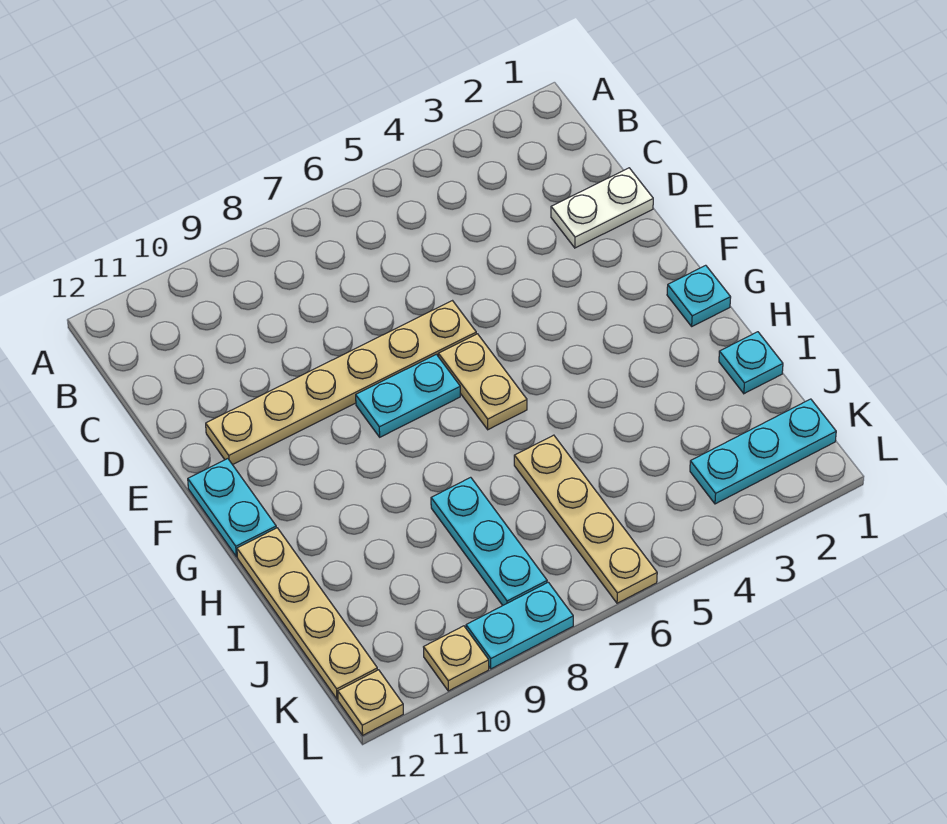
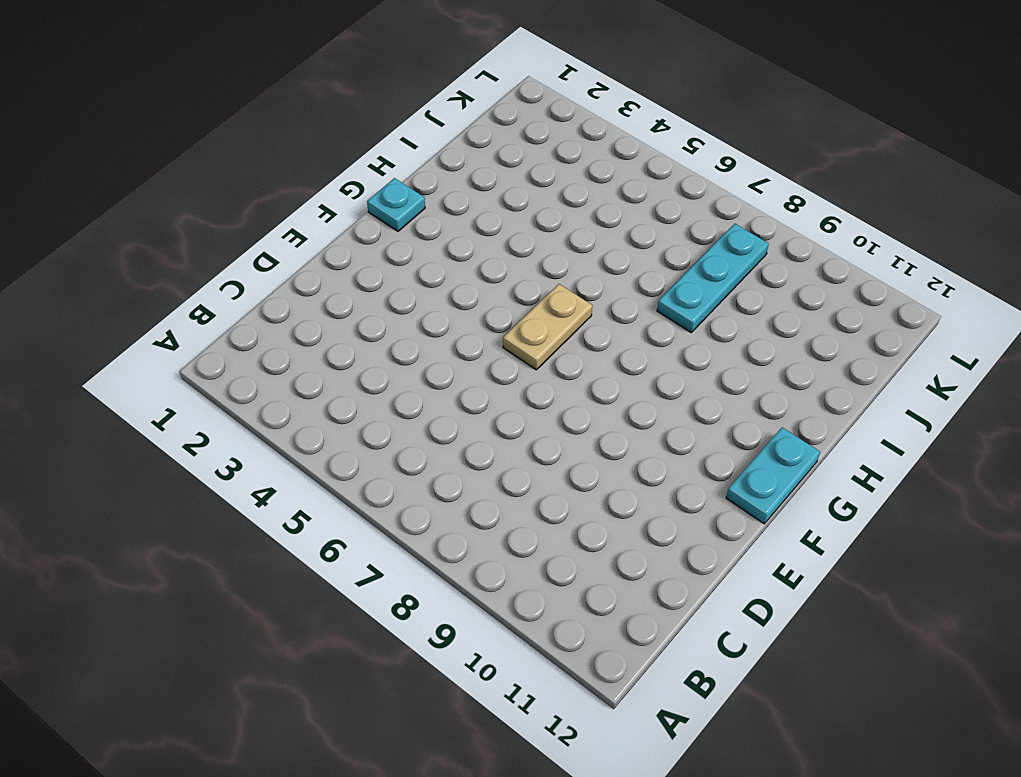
none -> white plate D1:D2 level 1
none -> tan plate E6:E11 level 1
none -> cyan plate F7:F8 level 1

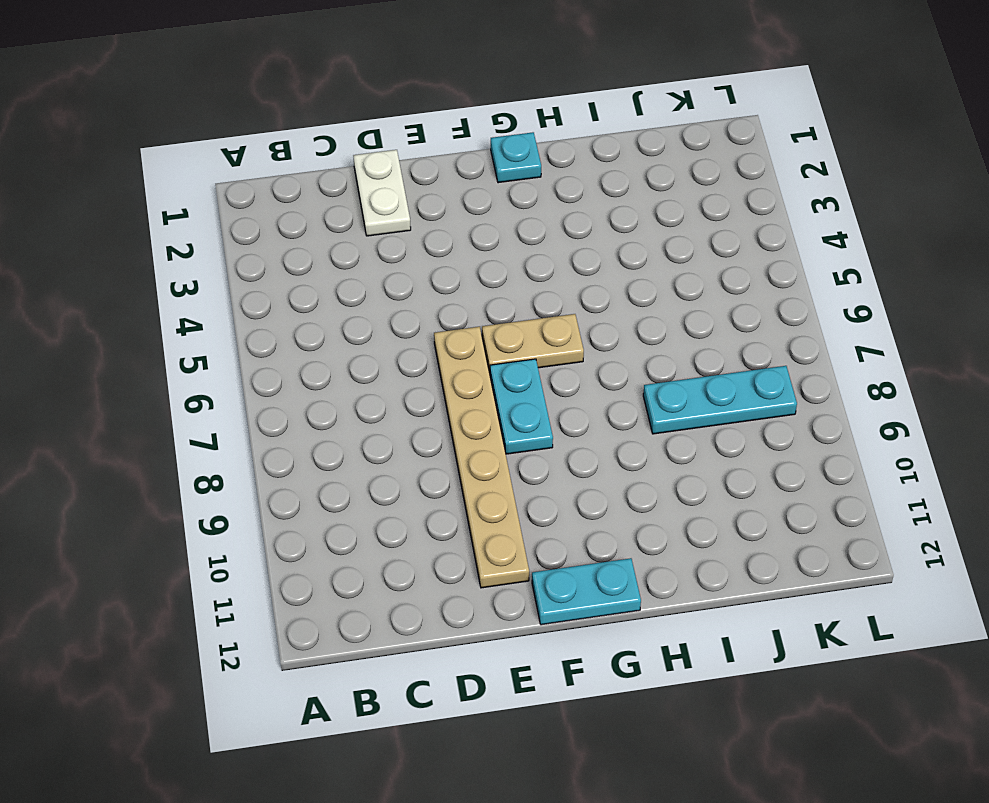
none -> tan plate H12:K12 level 1
none -> cyan plate I1 level 1
none -> tan plate I6:L6 level 1

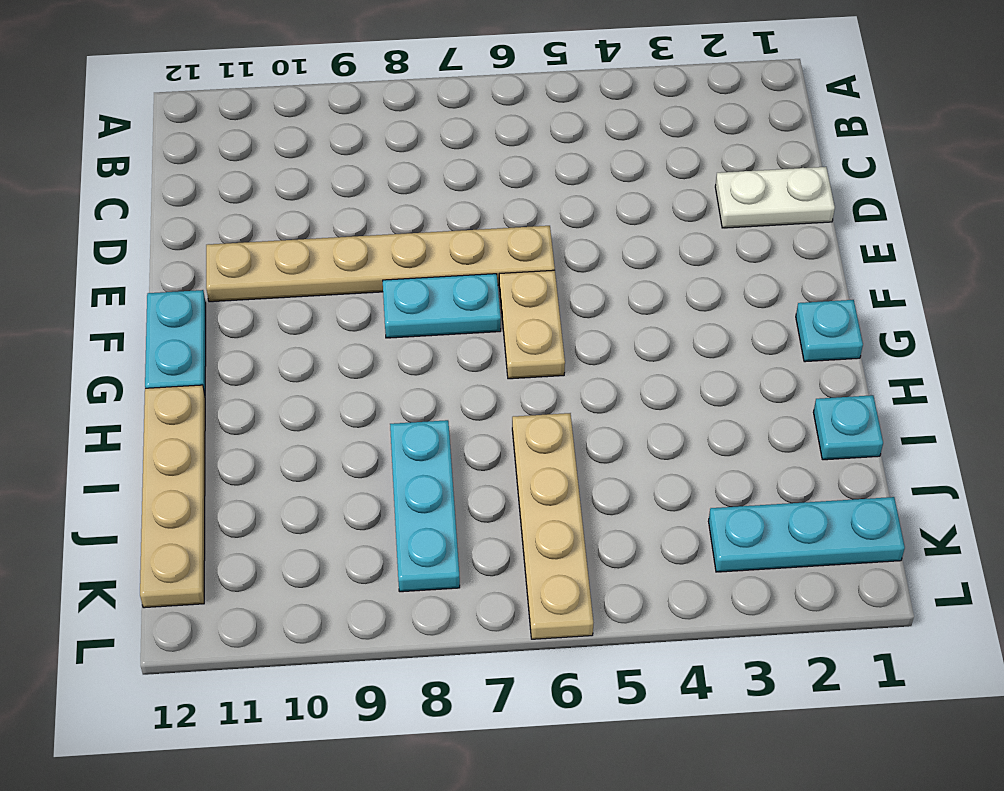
none -> cyan plate L8:L9 level 1
none -> tan plate L10 level 1
none -> tan plate L12 level 1

